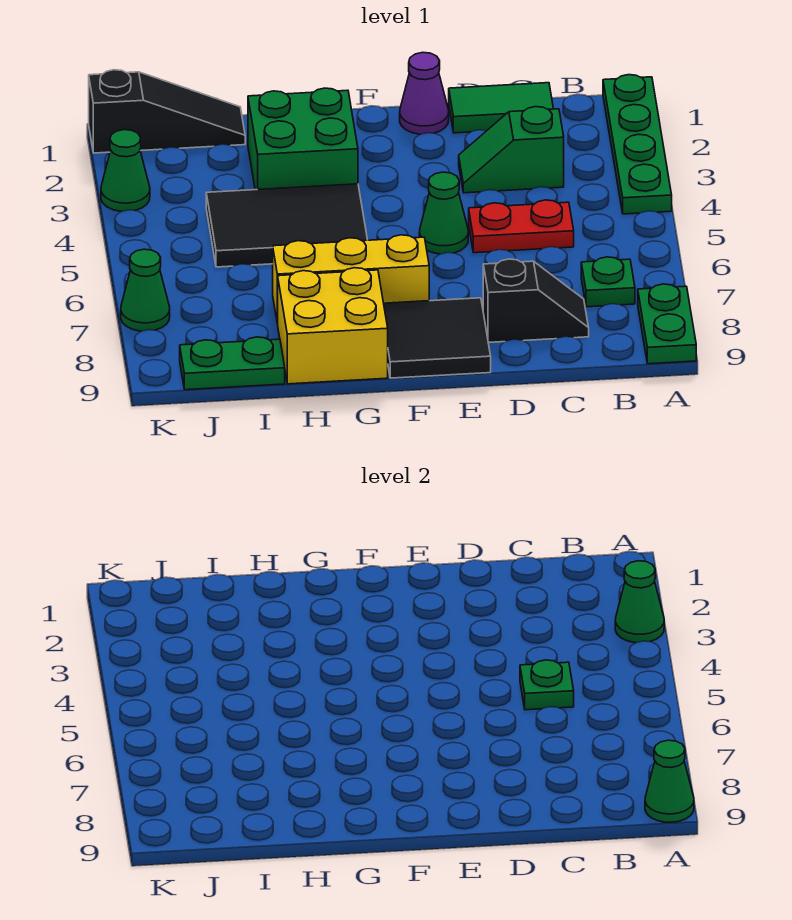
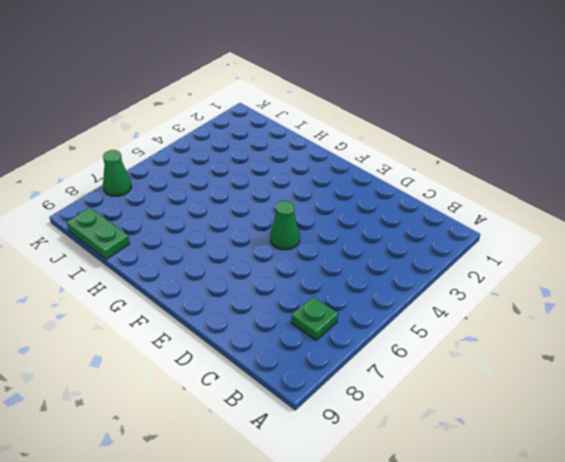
none -> green plate A1:A4 level 1
none -> green plate A8:A9 level 1
none -> green tile C1:D1 level 1

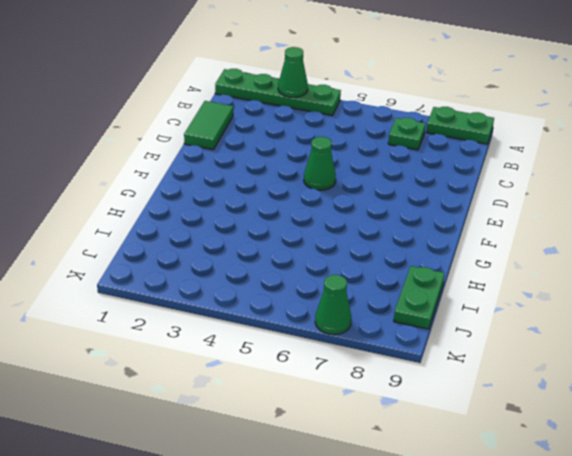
none -> green slope C3:D3 level 1 top C
none -> red plate C5:D5 level 1
none -> black slope C8:D8 level 1 top D

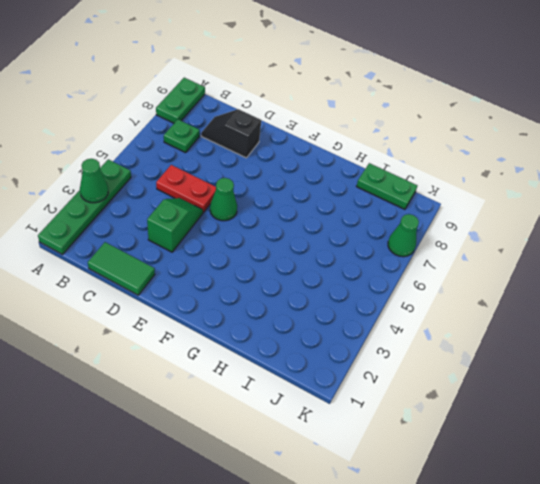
green slope D3:D4 level 1 top 3 -> green slope C3:D3 level 1 top C
none -> purple cone E1 level 1
none -> black tile E8:F9 level 1
none -> yellow brick F7:H7 level 1

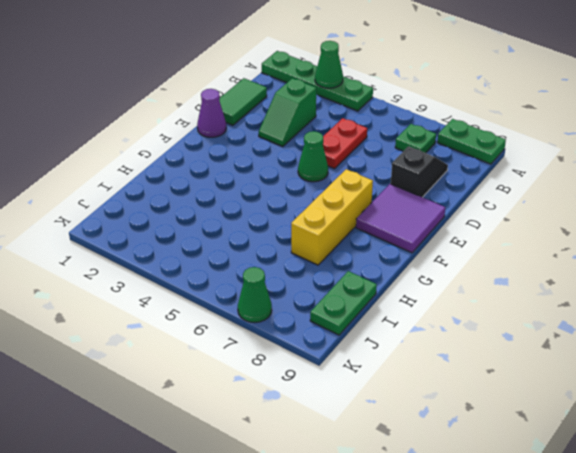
purple tile E8:F9 level 1 -> black tile E8:F9 level 1
none -> green brick G2:H3 level 1
none -> black tile G4:I5 level 1
none -> yellow brick G8:H9 level 1

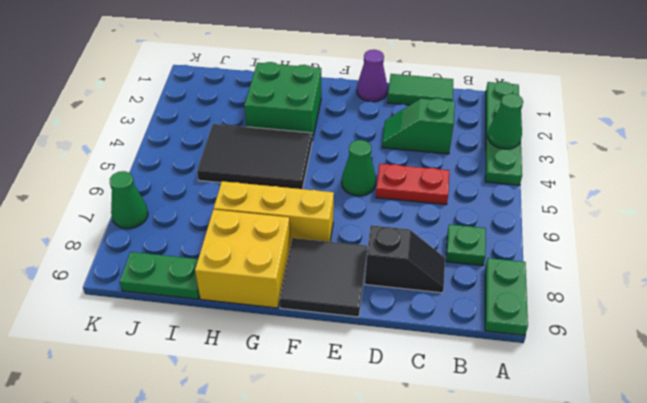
none -> black slope I1:K1 level 1 top K
none -> green cone K3 level 1
none -> green cone A9 level 2

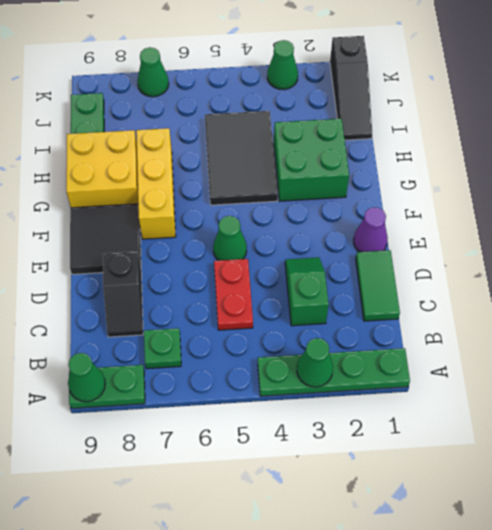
none -> green plate C5 level 2

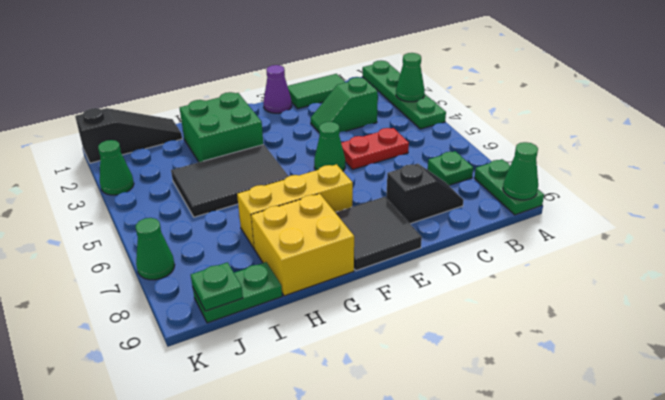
green plate J9 level 2 -> green plate C5 level 2

